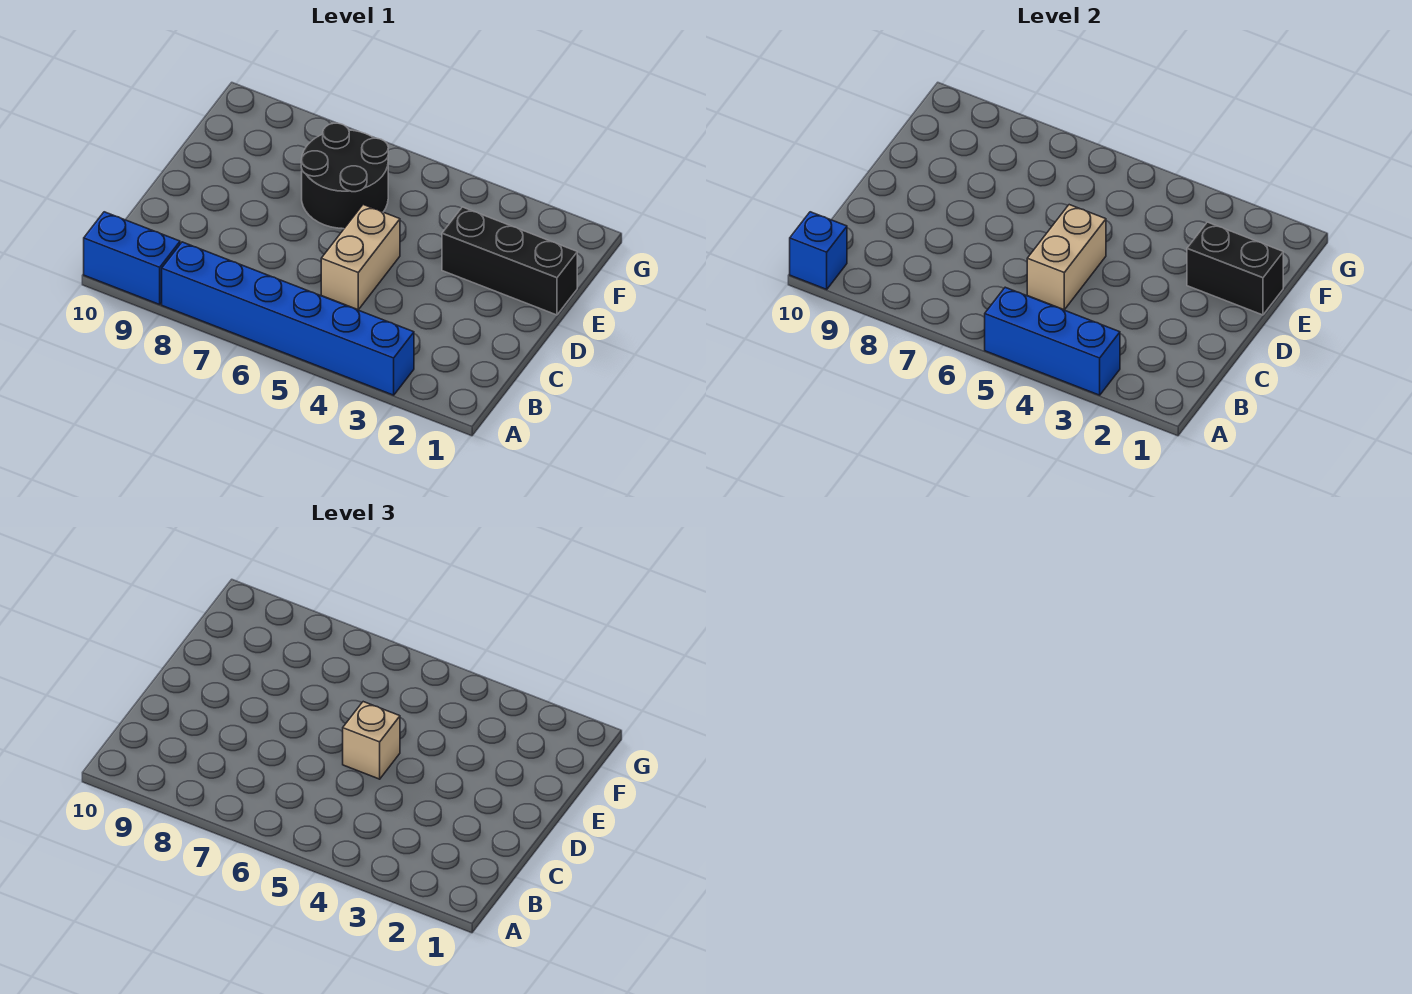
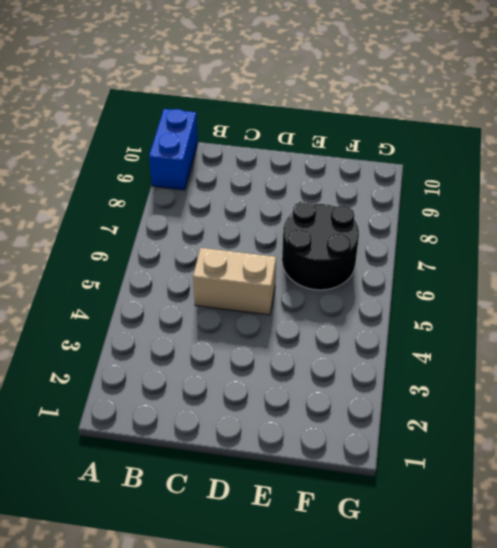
none -> blue brick A3:A8 level 1
none -> black brick E1:E3 level 1

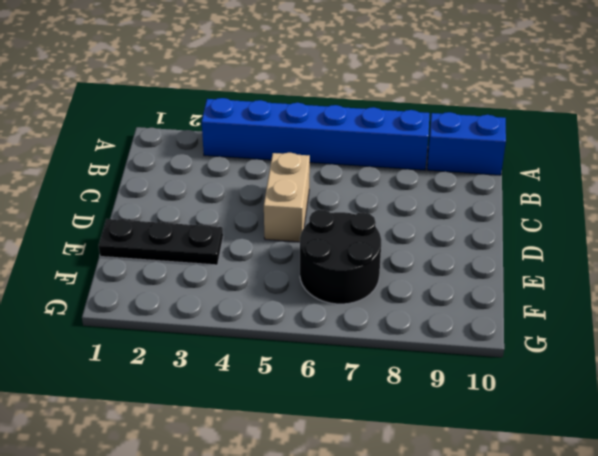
black plate E1:E3 level 1 -> black brick E1:E3 level 1
none -> blue brick A3:A5 level 2
none -> blue brick A10 level 2

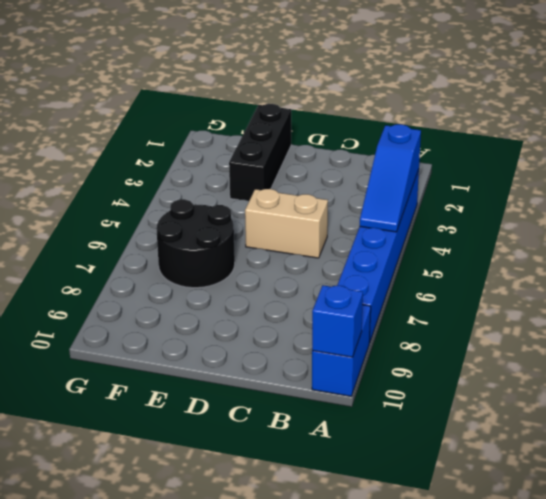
blue slope A3:A5 level 2 top 3 -> blue brick A3:A5 level 2
none -> tan brick C5:D5 level 2
none -> black brick E1:E2 level 2

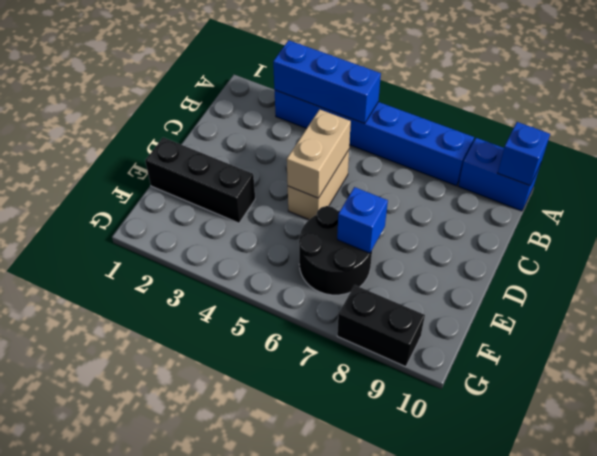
blue brick E7 level 2 -> none
black brick G8:G9 level 1 -> black brick E1:E2 level 2
none -> tan brick D5 level 3

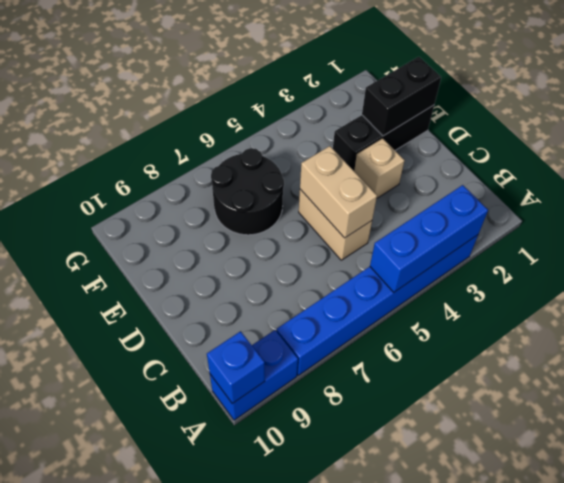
tan brick D3 level 1 -> tan brick D5 level 3

